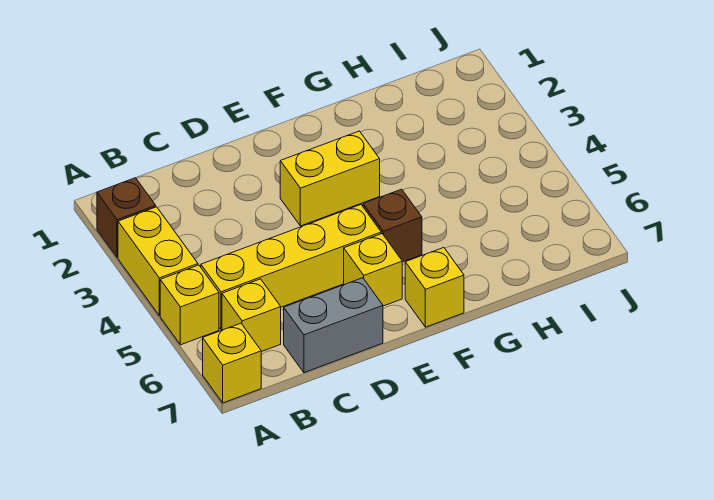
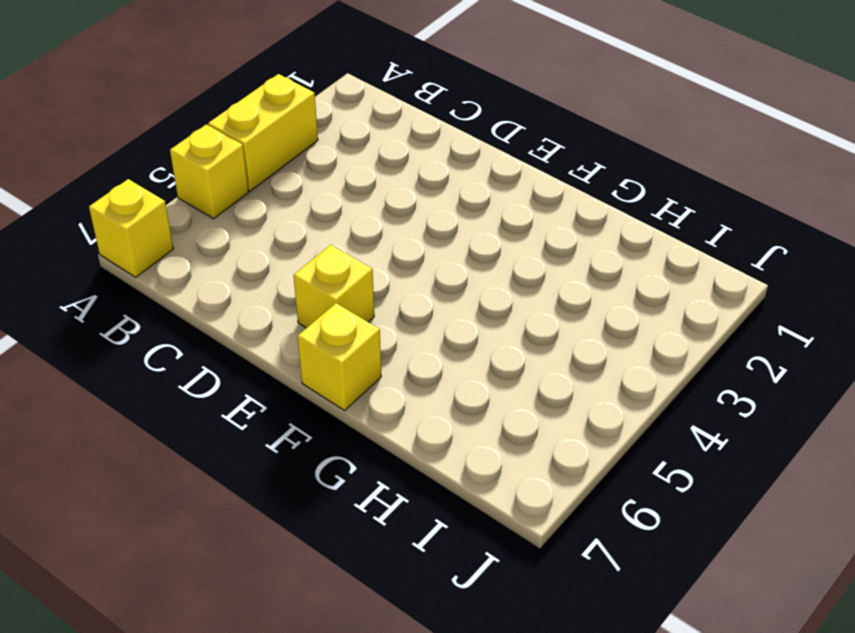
none -> brown brick A2 level 1
none -> yellow brick B5:E5 level 1

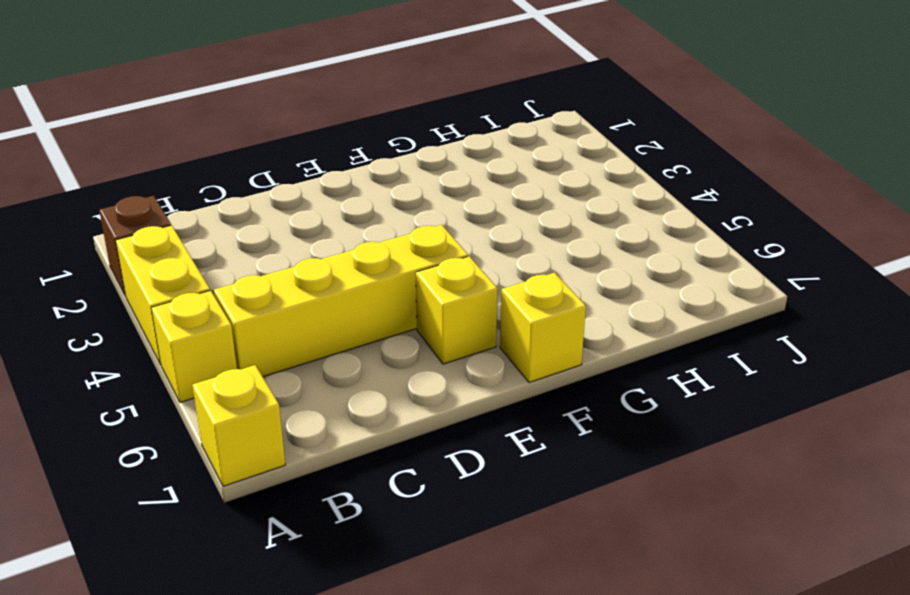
none -> yellow brick B6 level 1
none -> grey brick C7:D7 level 1

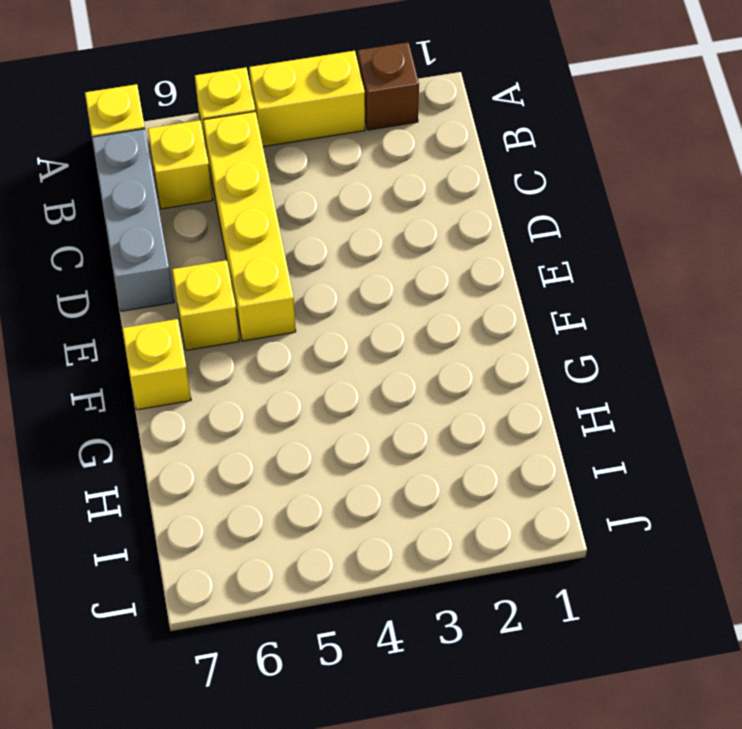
grey brick B7:D7 level 1 -> grey brick C7:D7 level 1
none -> yellow brick E3:F3 level 1
none -> brown brick F5 level 1

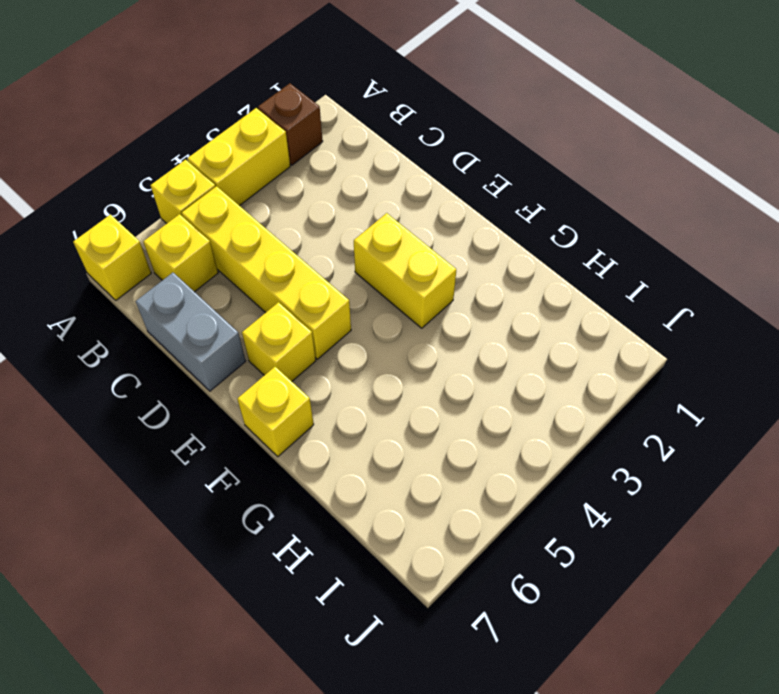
none -> brown brick F5 level 1

